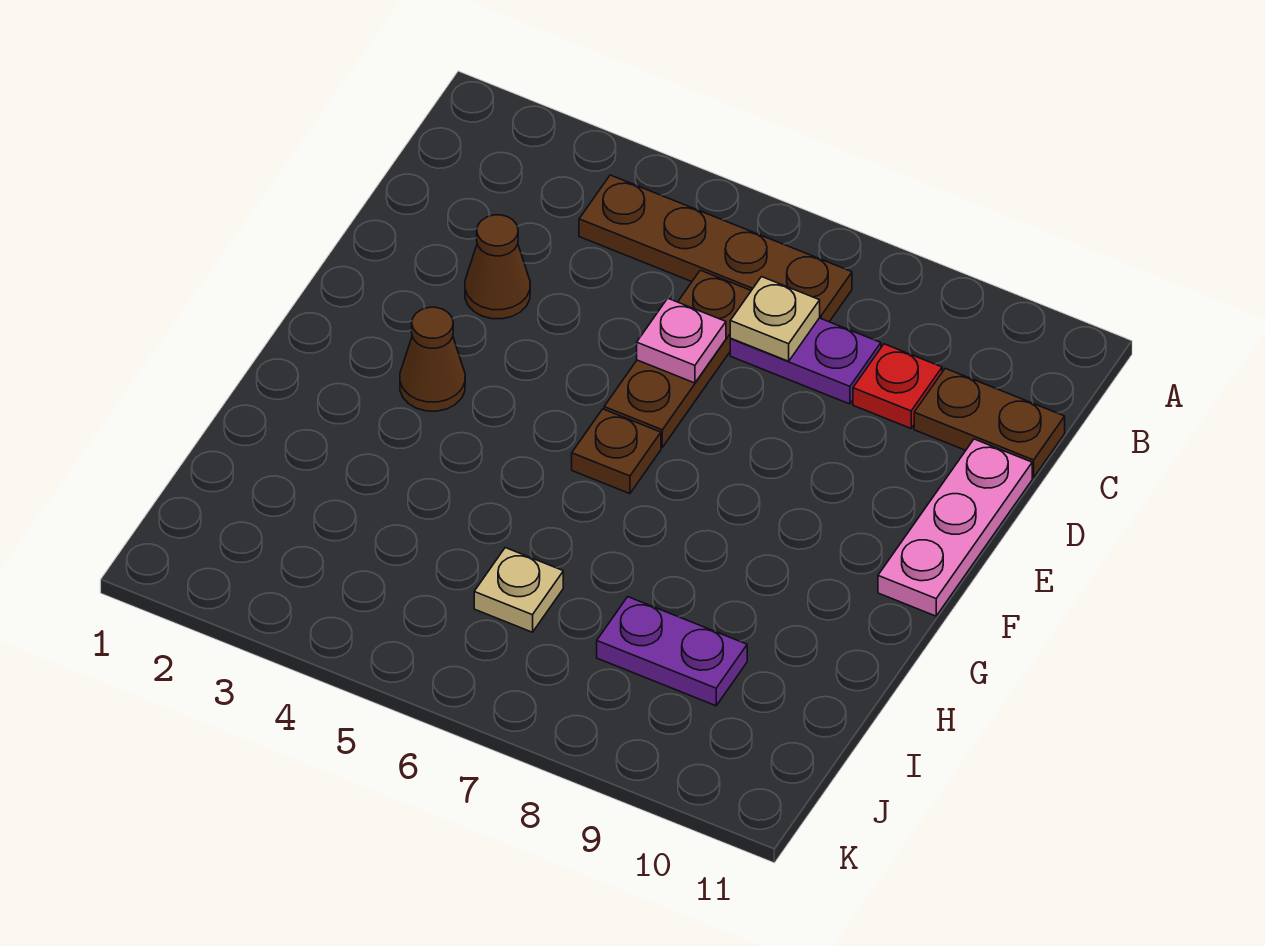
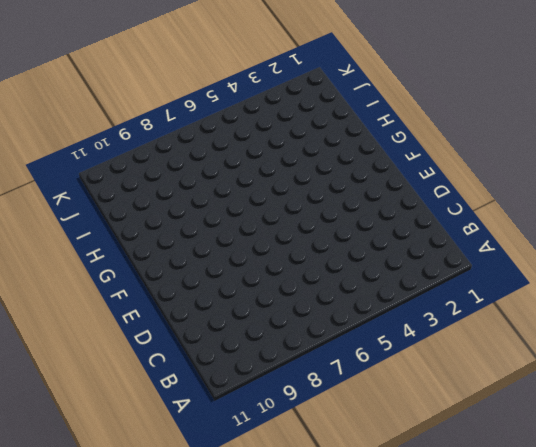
none -> brown plate B4:B7 level 1
none -> brown plate C6:E6 level 1
none -> purple plate C7:C8 level 1

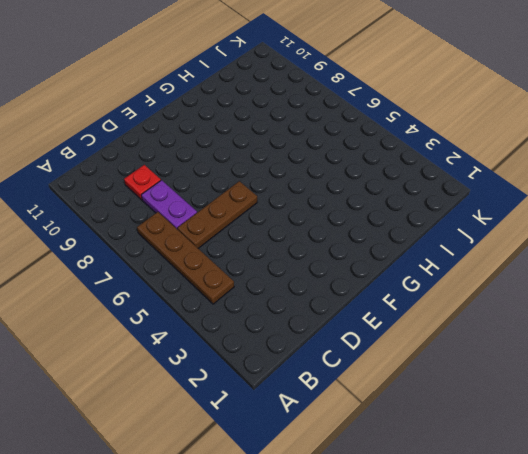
none -> brown plate C10:C11 level 1
none -> brown cone D3 level 1
none -> pink plate D11:F11 level 1

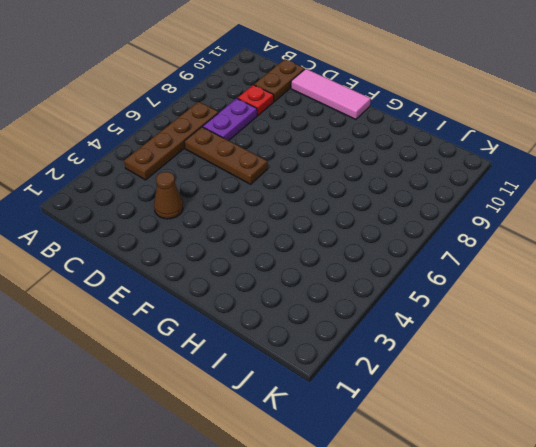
pink tile D11:F11 level 1 -> pink plate D11:F11 level 1
none -> brown cone F3 level 1
none -> brown plate F6 level 1
none -> tan plate I6 level 1

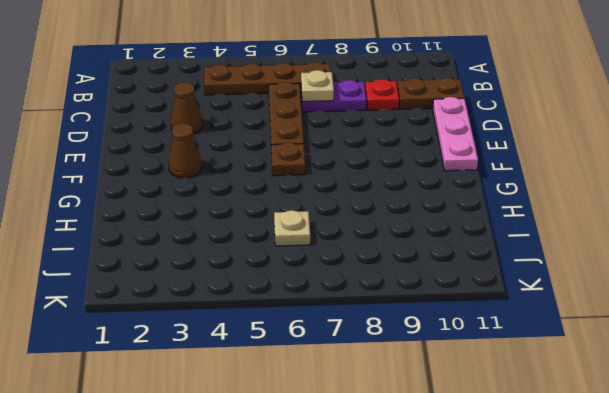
none -> purple plate I8:I9 level 1
none -> pink plate D6 level 2

